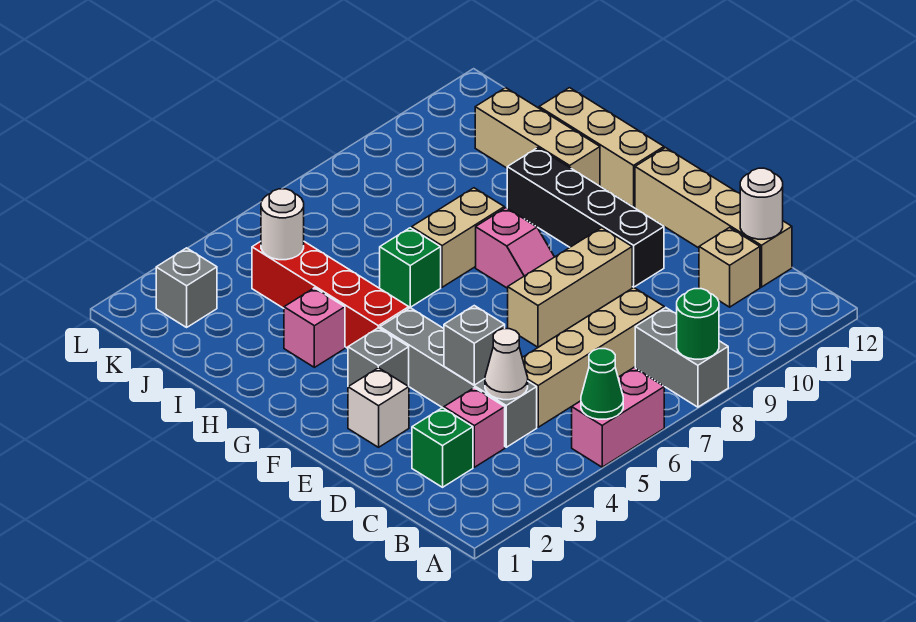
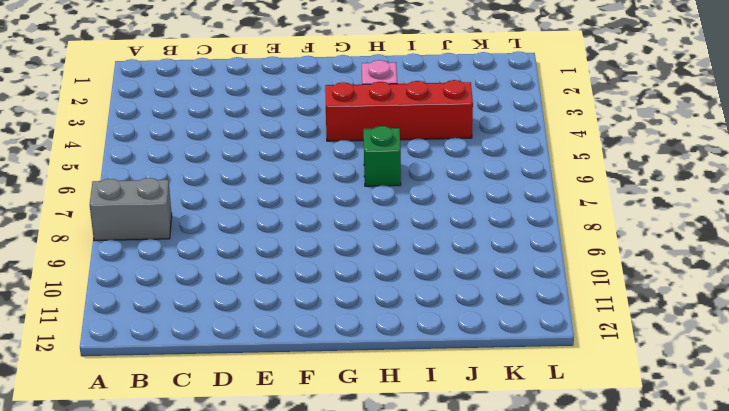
none -> pink brick A5:A6 level 1
none -> green brick C2 level 1
none -> pink brick C3 level 1

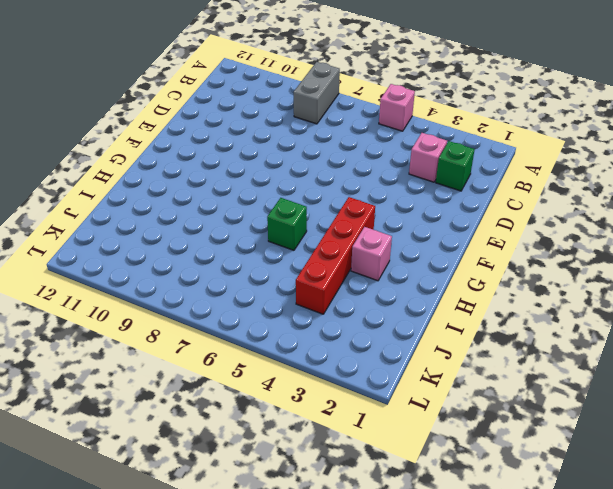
pink brick A5 level 1 -> pink brick A5:A6 level 1
none -> grey brick C4:F4 level 1
none -> tan brick C5:C8 level 1
none -> tan brick C11 level 1

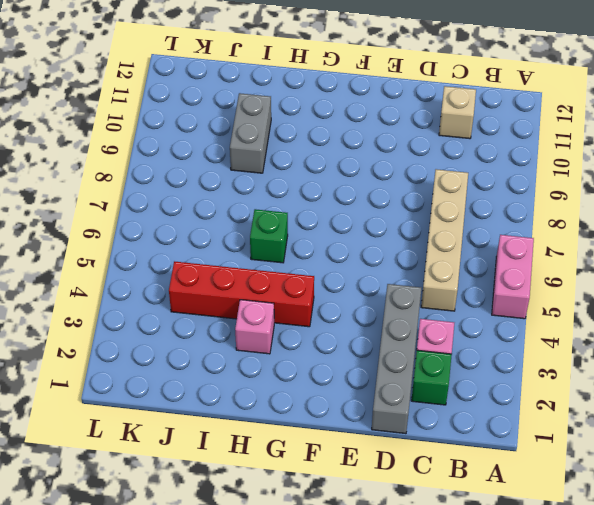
grey brick D1:D4 level 1 -> grey brick C4:F4 level 1
grey brick I9:I10 level 1 -> grey brick A8:B8 level 1
none -> tan brick C12:F12 level 1
none -> white brick E2 level 1
none -> tan brick E7:E9 level 1

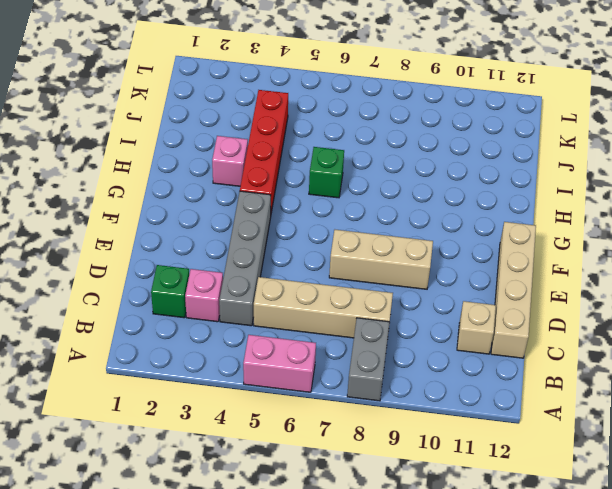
none -> white brick E2 level 1
none -> black brick E10:H10 level 1
none -> grey brick F3 level 1

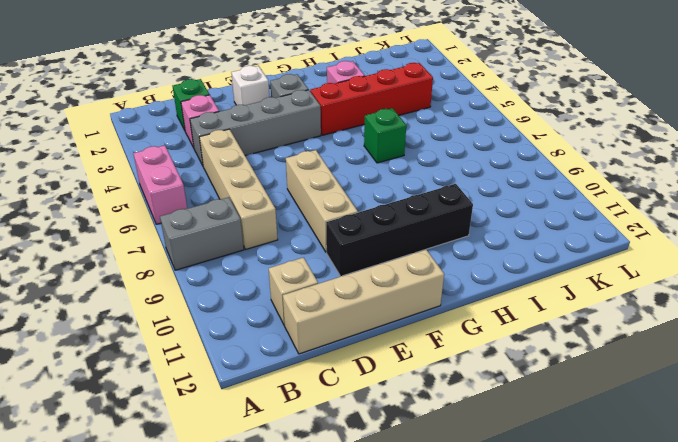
none -> pink slope F8:G8 level 1 top G
none -> tan brick G12:I12 level 1
none -> tan brick H7:H8 level 1

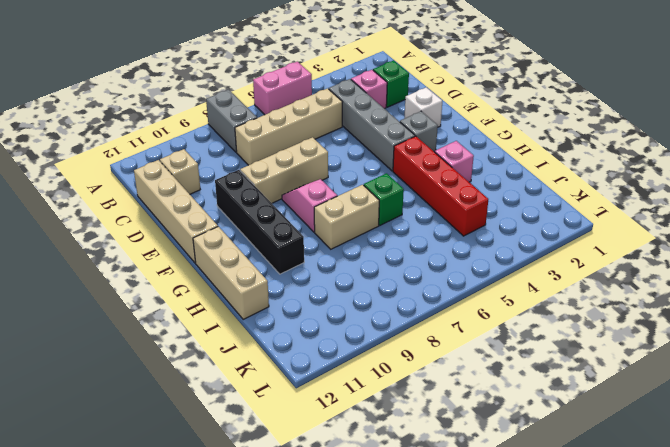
none -> tan brick H11:J11 level 1
none -> grey brick K2 level 1
none -> green cone A5 level 2

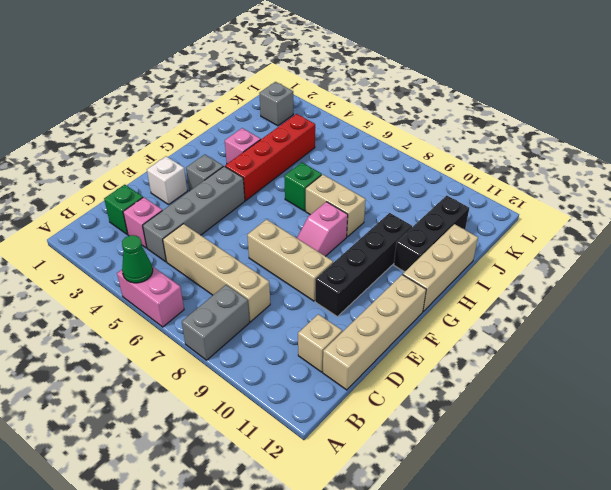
black brick H11:J11 level 1 -> tan brick H11:J11 level 1
none -> green round brick A8 level 2
none -> white cone C4 level 2
none -> white round brick C12 level 2

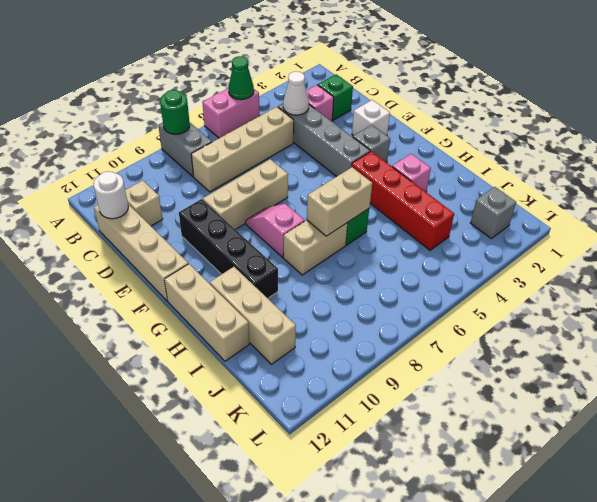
tan brick H6:H7 level 2 -> none
none -> grey brick D4 level 2
none -> white round brick J4 level 2

